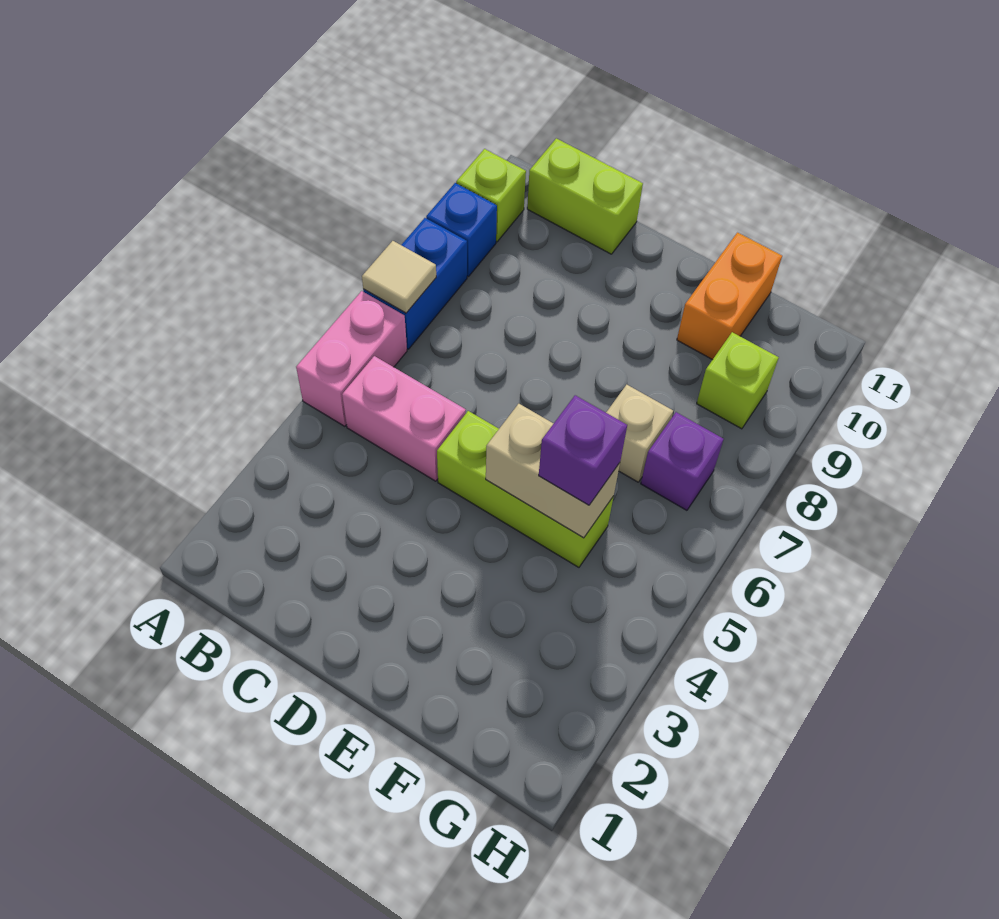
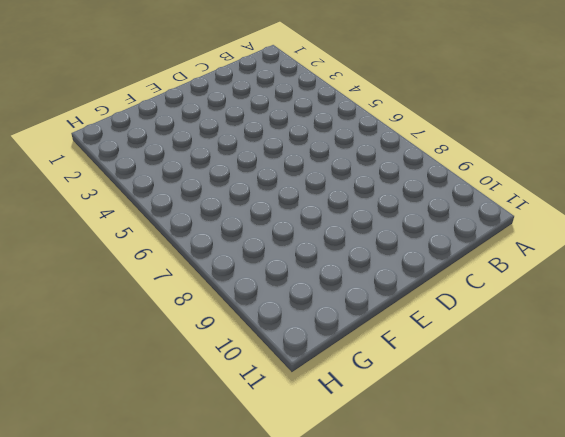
none -> pink brick A5:A6 level 1
none -> blue brick A7:A8 level 1
none -> blue brick A9 level 1

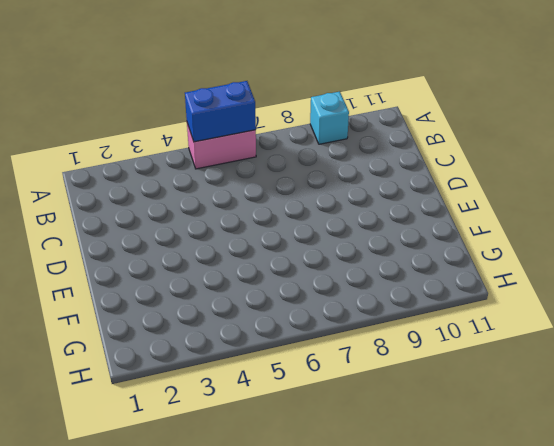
blue brick A5:A6 level 2 -> blue brick A7:A8 level 1
cyan brick A9 level 1 -> blue brick A9 level 1
none -> lime brick A10 level 1
none -> pink brick B5:C5 level 1
none -> lime brick B11:C11 level 1

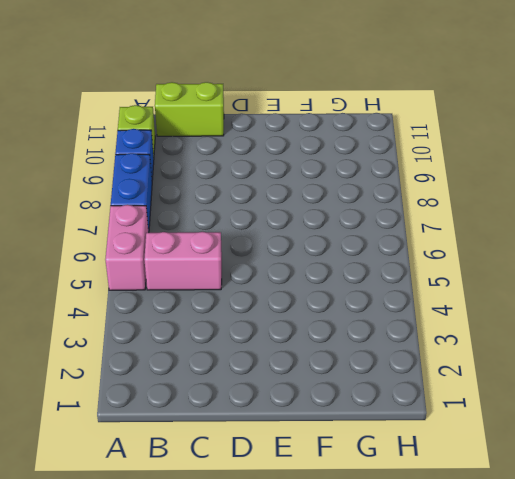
none -> lime brick D5:F5 level 1
none -> tan brick F7 level 1
none -> orange brick F10:F11 level 1

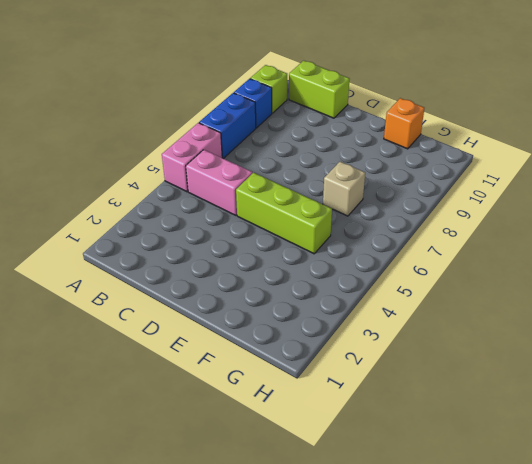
orange brick F11 level 1 -> orange brick F10:F11 level 1
none -> purple brick G7 level 1
none -> lime brick G9 level 1
none -> tan tile A7 level 2

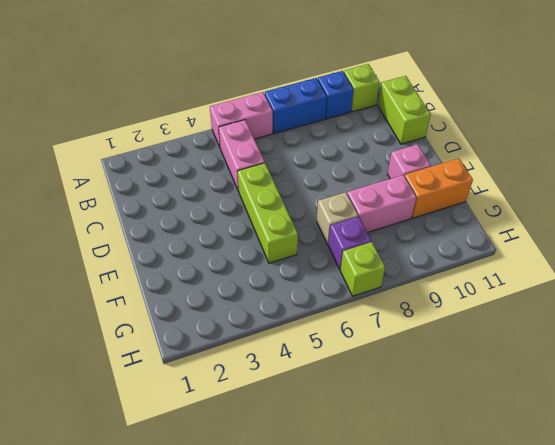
pink brick E10 level 1 -> none
pink brick F8:F9 level 1 -> none
lime brick H7 level 1 -> lime brick G9 level 1
none -> tan tile A7 level 2
none -> tan brick E5:F5 level 2
none -> purple brick F5 level 3

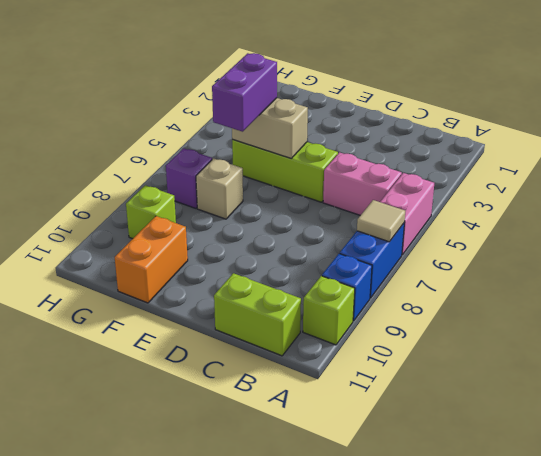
purple brick F5:F6 level 3 -> purple brick F5 level 3

